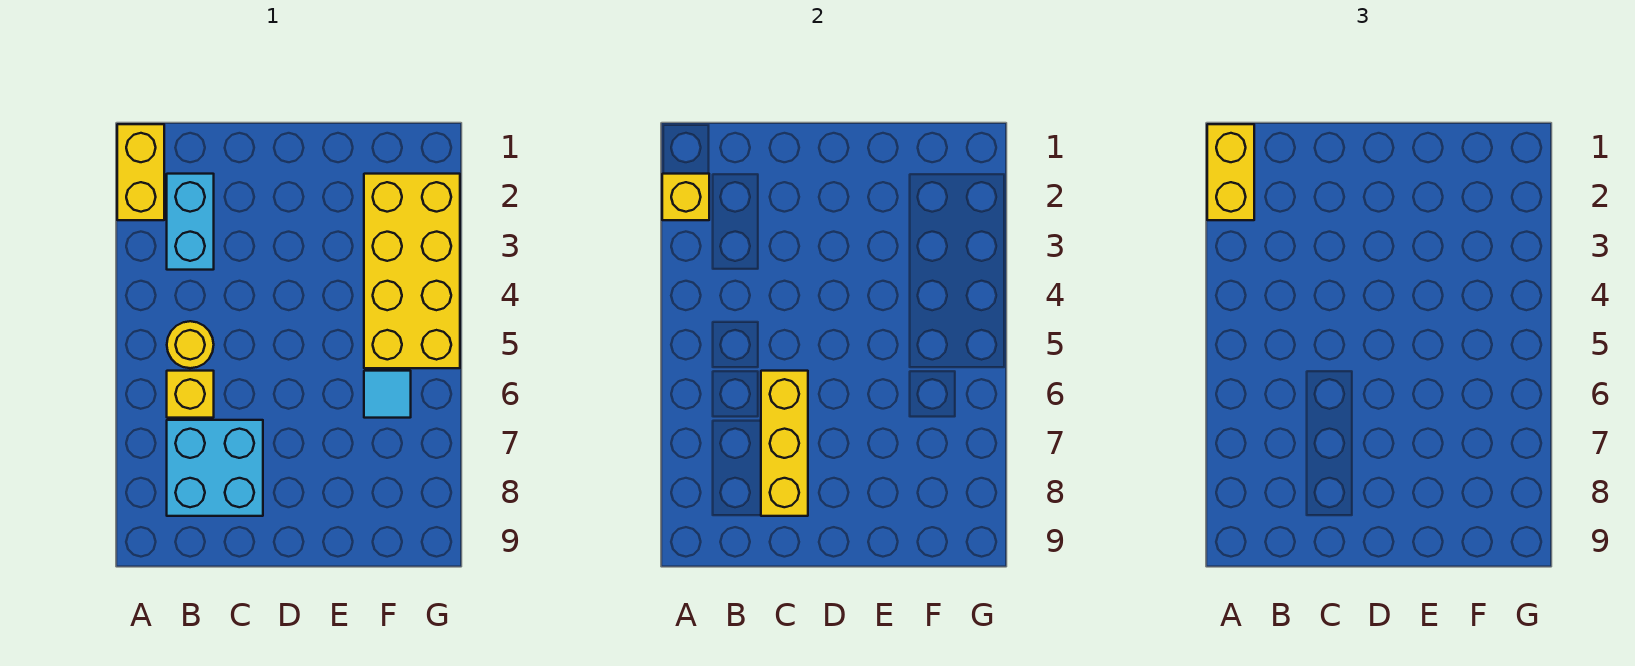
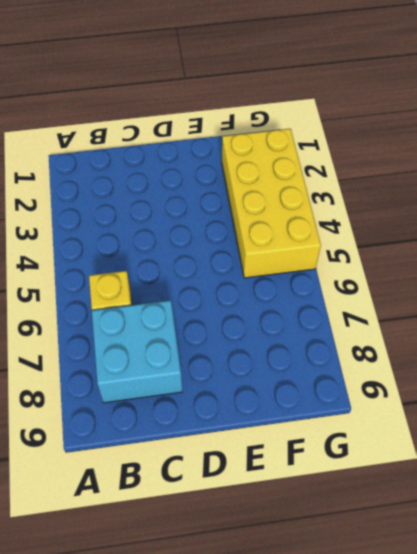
none -> yellow brick A1:A2 level 1
none -> cyan brick B2:B3 level 1

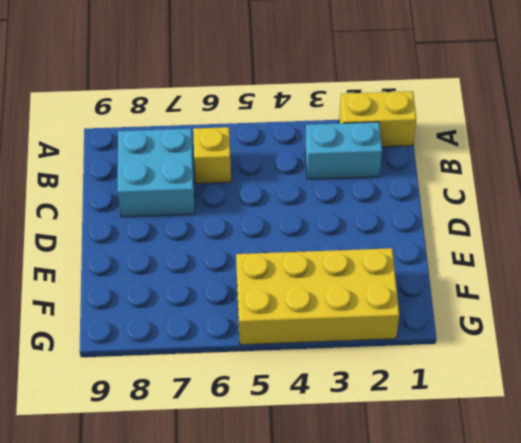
none -> yellow round brick B5 level 1
none -> cyan tile F6 level 1

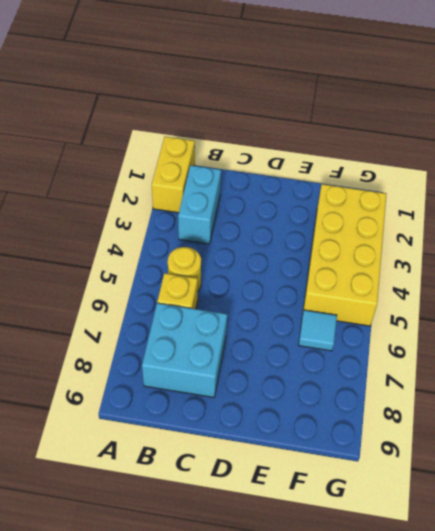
none -> yellow brick A2 level 2
none -> yellow brick C6:C8 level 2

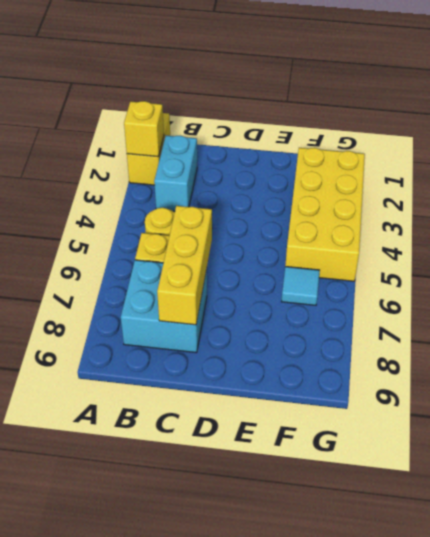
none -> yellow brick A1:A2 level 3

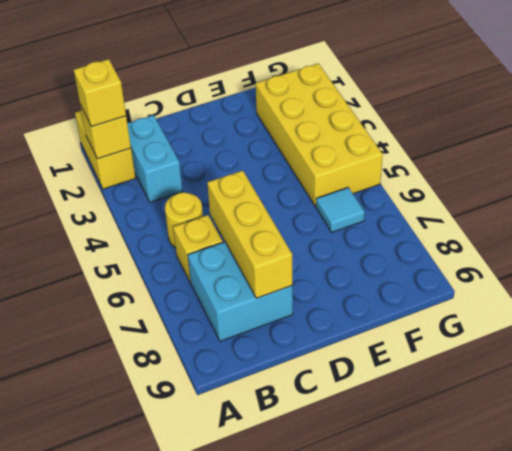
yellow brick A2 level 3 -> yellow brick A1:A2 level 3

